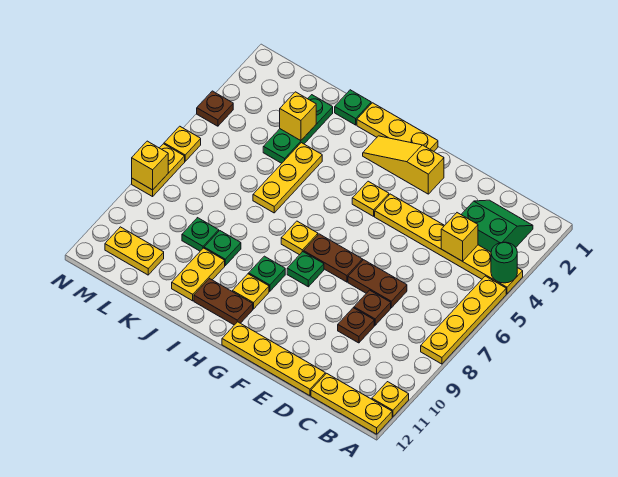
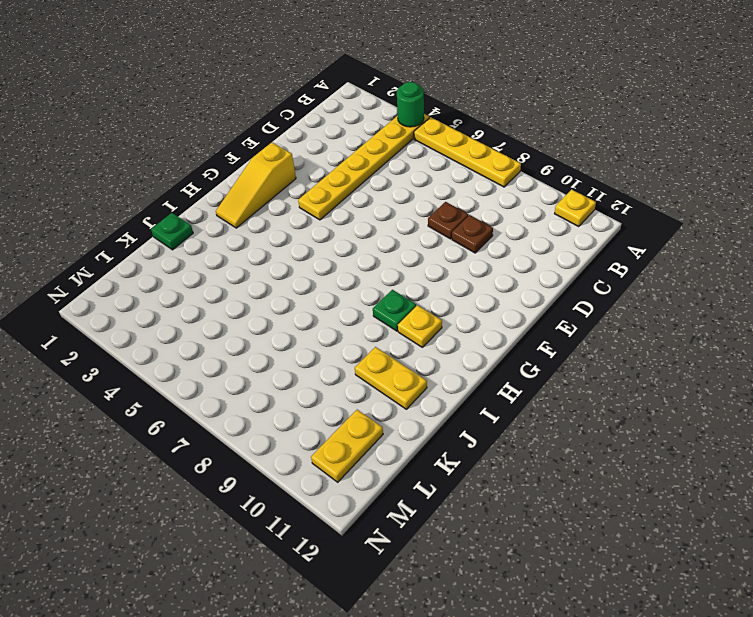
none -> yellow plate A12:C12 level 1
none -> green slope B2:C3 level 1 top 3
none -> brown plate D7:E7 level 1
none -> yellow plate D12:G12 level 1

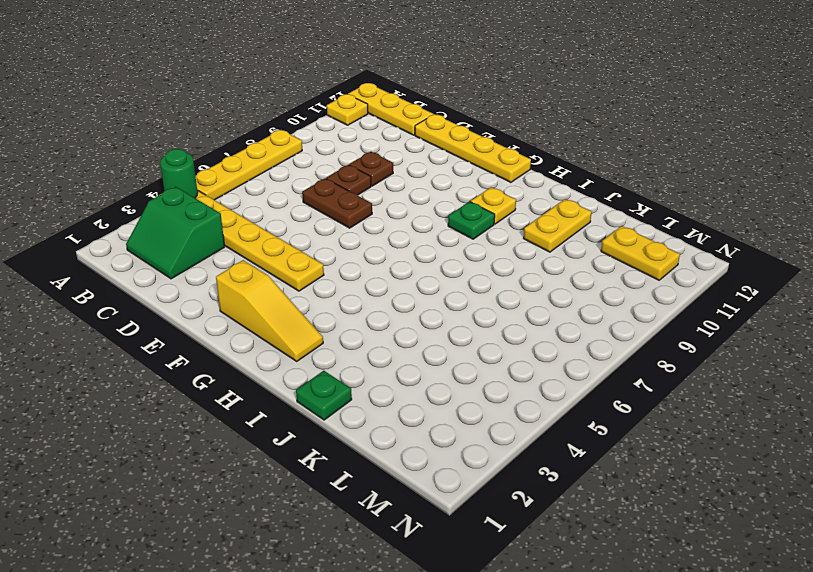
none -> brown plate F7:G7 level 1
none -> yellow plate G1:I1 level 1
none -> yellow plate G4 level 1
none -> green plate G8 level 1

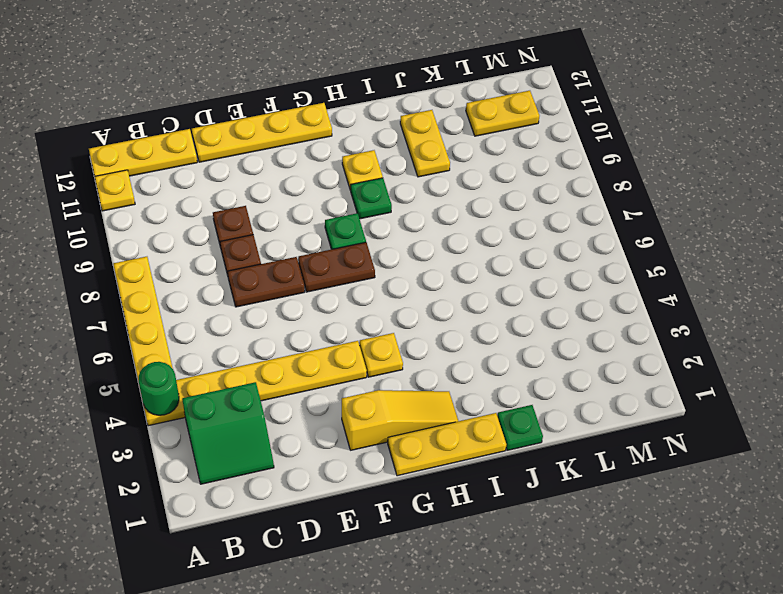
none -> yellow plate H7 level 1
none -> brown plate H11:I11 level 1
none -> yellow plate J4:J6 level 1
none -> green plate J9 level 1

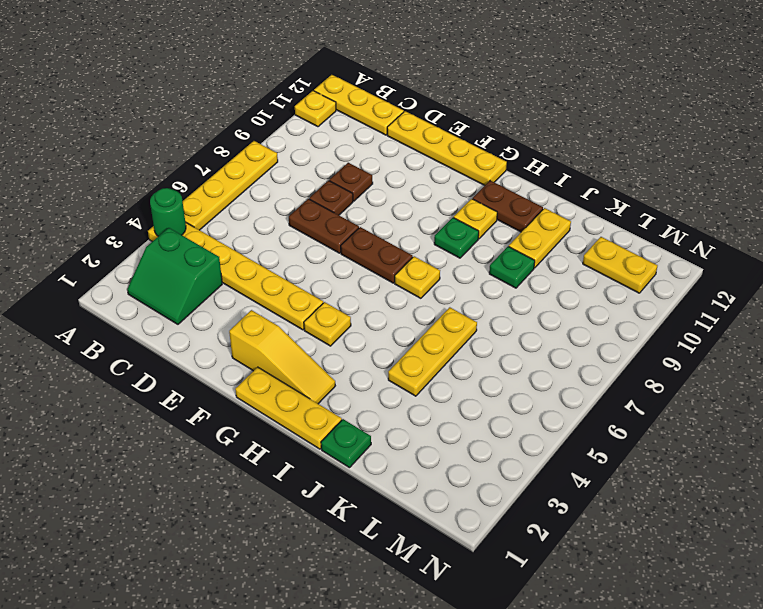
none -> green plate G8 level 1
none -> green plate K2:K4 level 1
none -> green plate K9 level 1
none -> brown plate N4 level 1

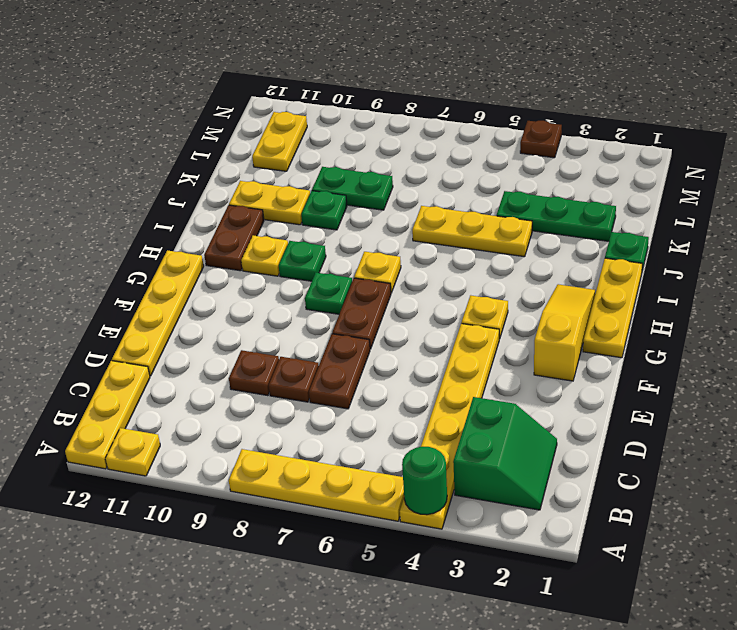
green plate K8:K9 level 1 -> green plate K9 level 1
none -> yellow plate N6 level 1
none -> yellow plate N7:N8 level 1
none -> yellow brick C4 level 2
none -> yellow brick K3 level 2

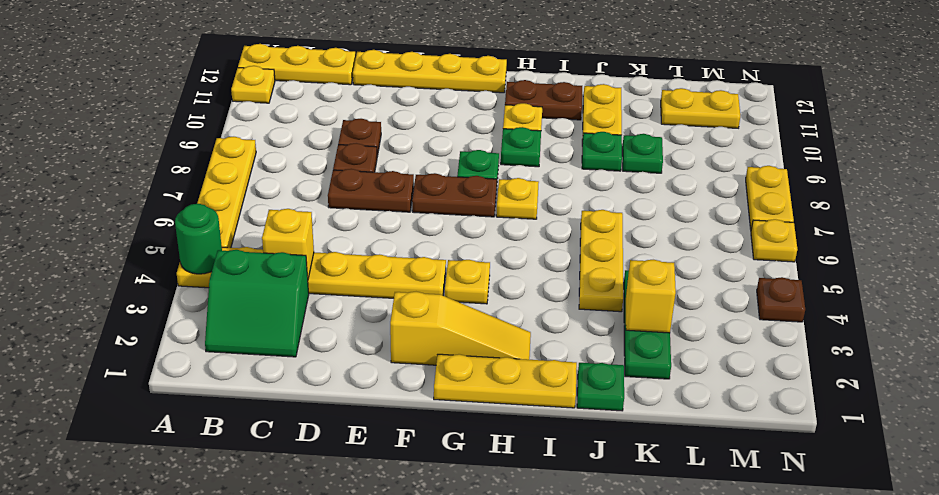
none -> yellow brick N8 level 2

